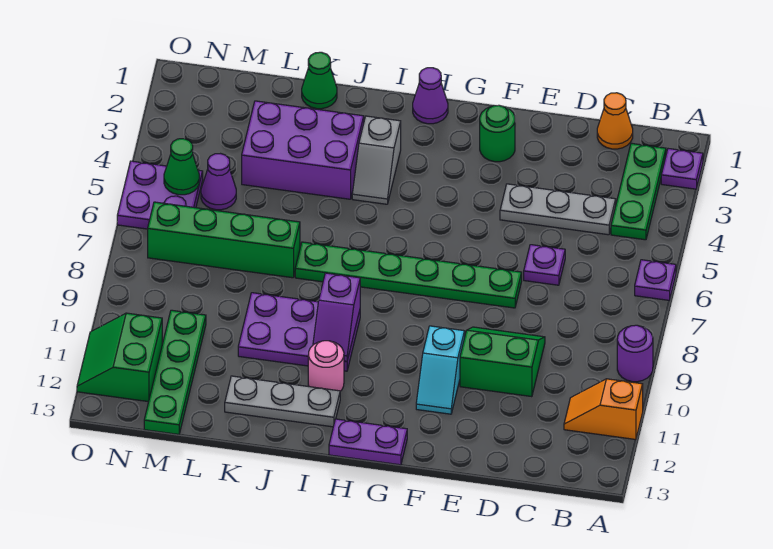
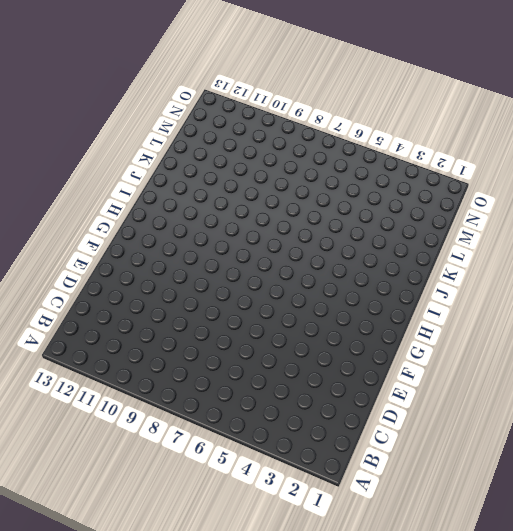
none -> purple plate A2 level 1
none -> purple plate A6 level 1
none -> purple round brick A9 level 1

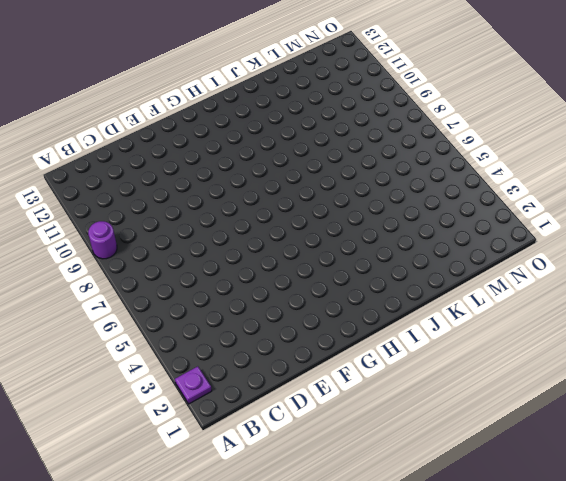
none -> purple plate A6 level 1
none -> orange slope A11:B11 level 1 top A
none -> green plate B2:B4 level 1

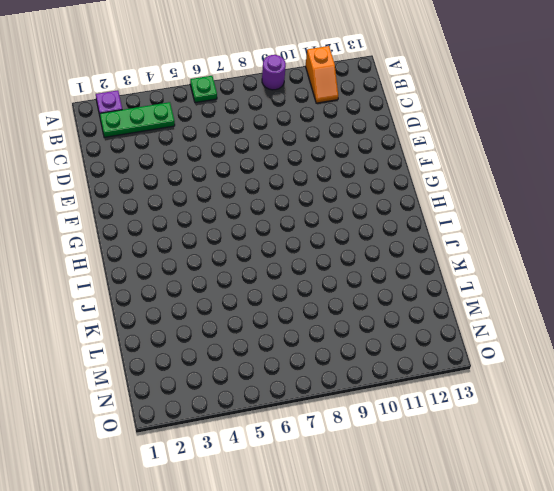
green plate A6 level 1 -> purple plate A6 level 1
none -> orange cone C1 level 1
none -> grey plate C4:E4 level 1
none -> purple plate D6 level 1

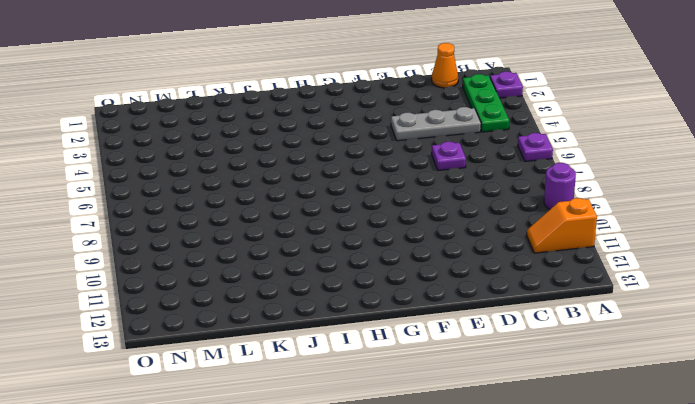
none -> green slope D9:E10 level 1 top 10
none -> green plate E7:J7 level 1
none -> green round brick F2 level 1

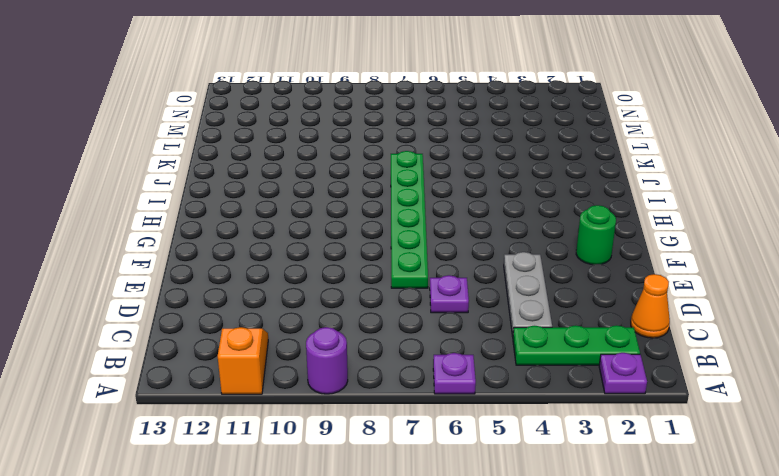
none -> green slope D9:E10 level 1 top 10
none -> cyan slope F10:F11 level 1 top 10
none -> purple plate G13:H13 level 1

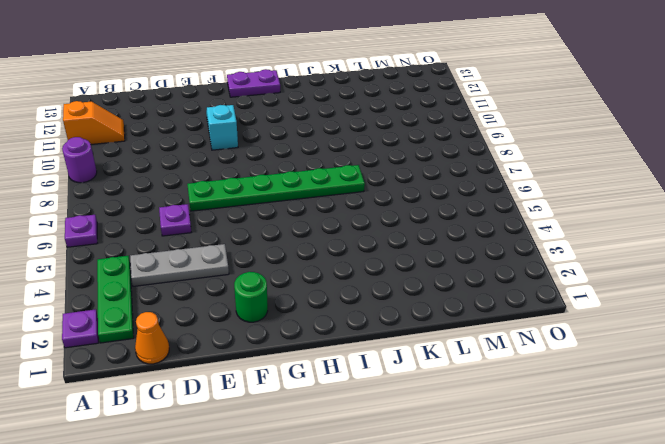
none -> green slope D9:E10 level 1 top 10
none -> purple cone H1 level 1
none -> grey slope I3:I4 level 1 top 3

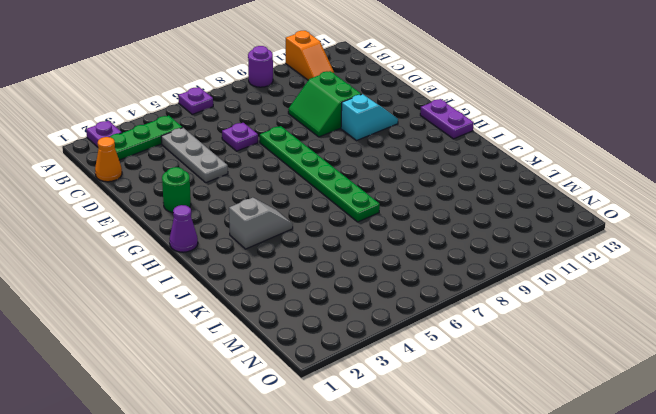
none -> purple plate I9:K10 level 1
none -> pink round brick I11 level 1
none -> grey plate I12:K12 level 1

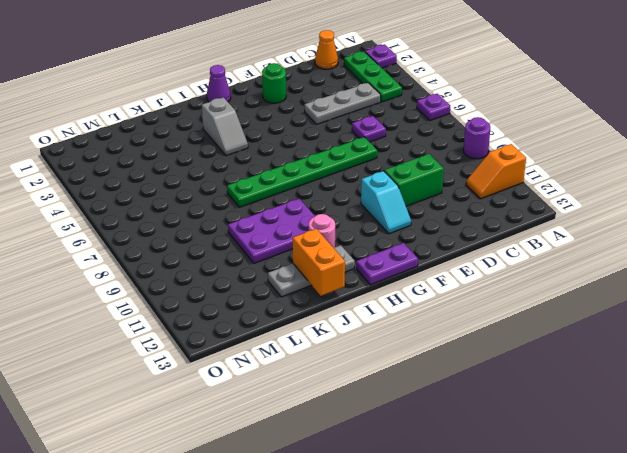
orange brick J12:J13 level 2 -> none
none -> purple brick J3:L4 level 1
none -> green cone K1 level 1
none -> green brick K7:N7 level 1

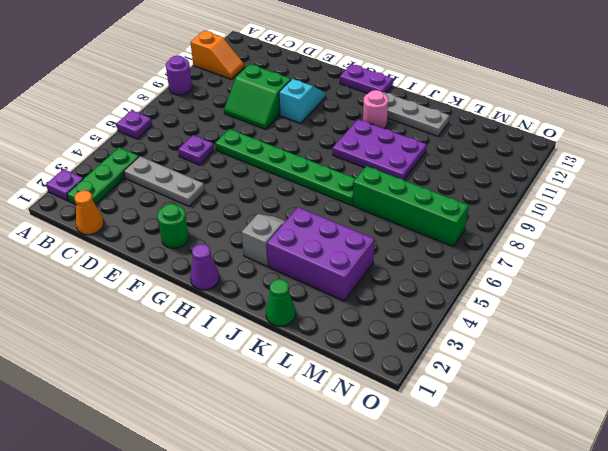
none -> purple cone M5 level 1
none -> green plate M10:M13 level 1
none -> purple plate N5:O6 level 1

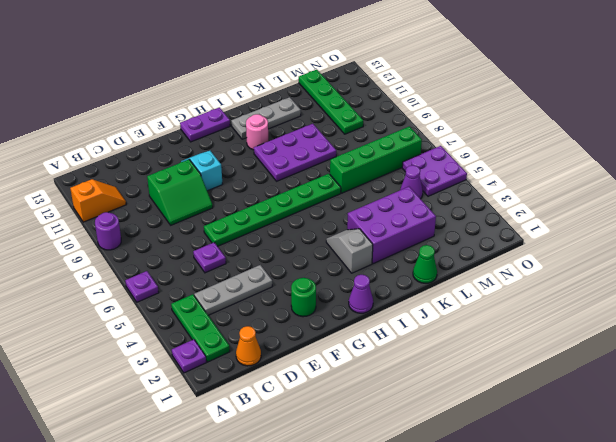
none -> green slope N11:O12 level 1 top N
none -> purple slope I9:I10 level 2 top 9
none -> green cone N5 level 2

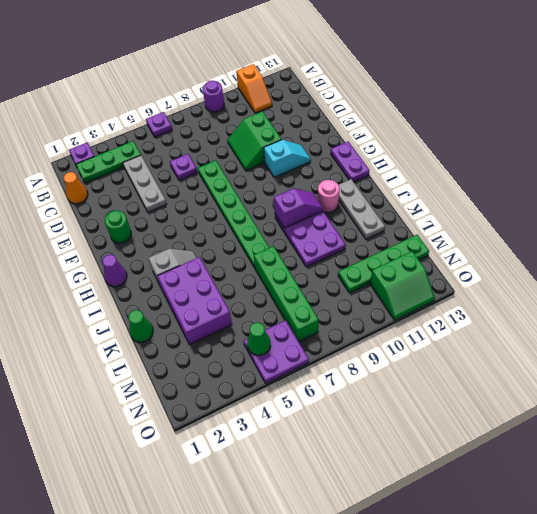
none -> purple cone M5 level 1

